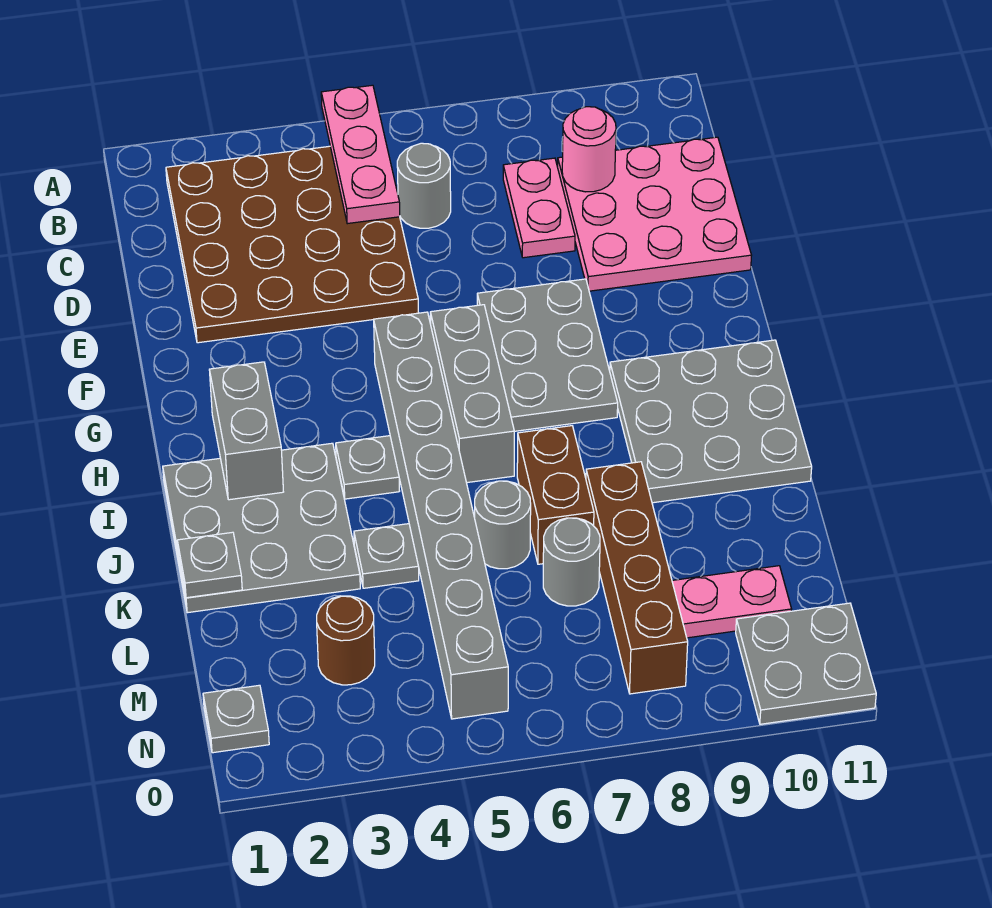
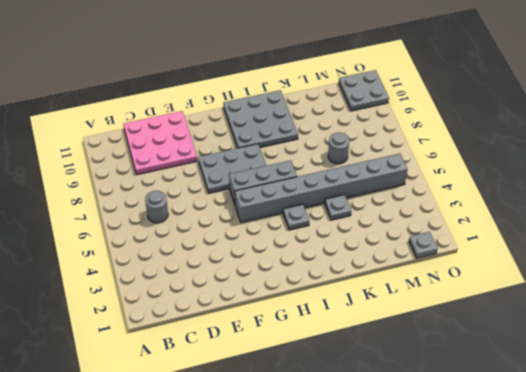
none -> brown plate B2:E5 level 1
none -> pink plate C8:D8 level 1
none -> grey plate I1:K3 level 1

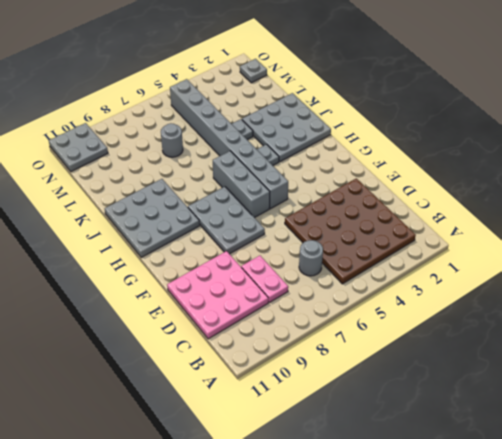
none -> brown brick J7:K7 level 1
none -> grey round brick K6 level 1
none -> brown brick K8:N8 level 1

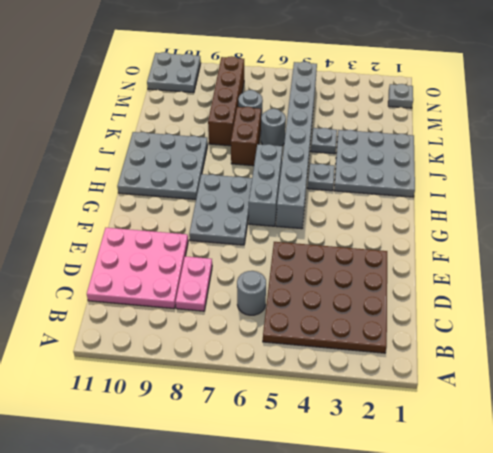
none -> brown round brick M3 level 1
none -> pink plate M9:M10 level 1
none -> pink plate A5:C5 level 2

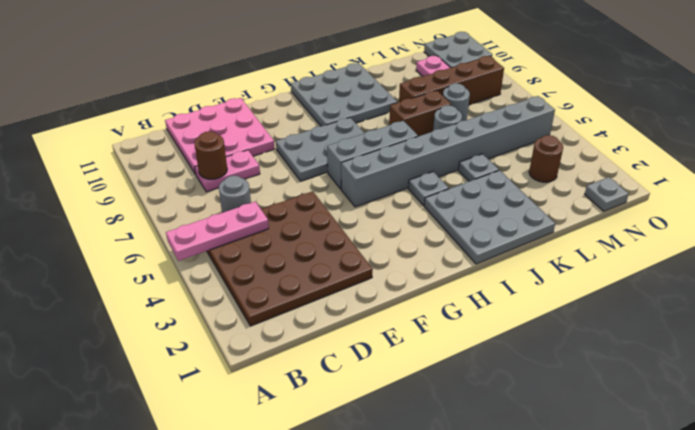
brown round brick C8 level 2 -> none
none -> pink round brick C9 level 2
none -> grey brick H2:I2 level 2
none -> grey plate K1 level 2

